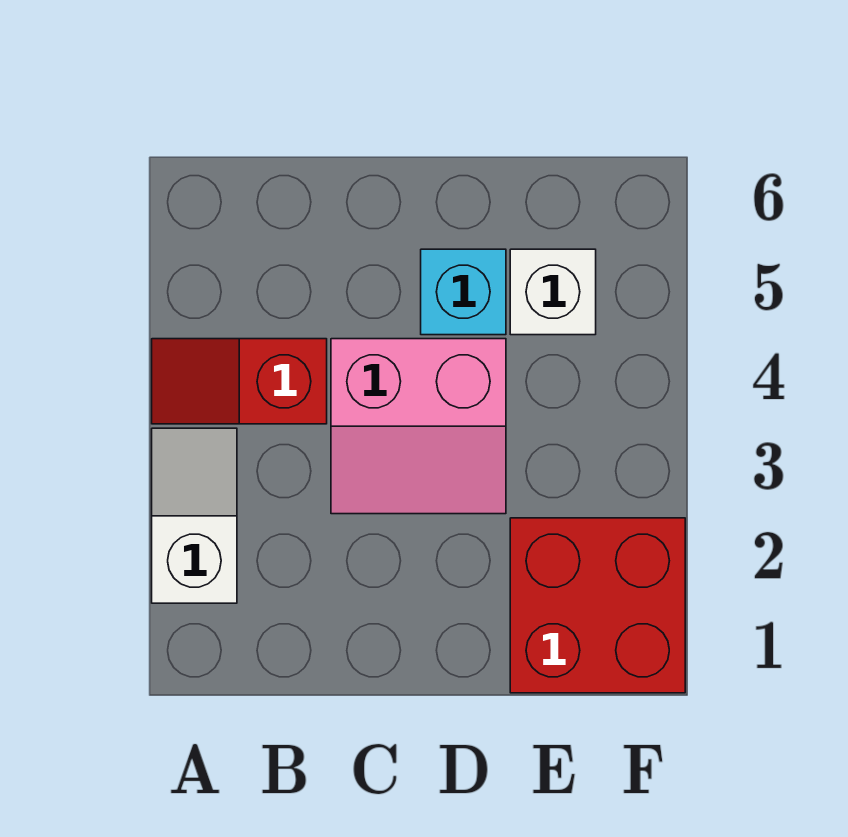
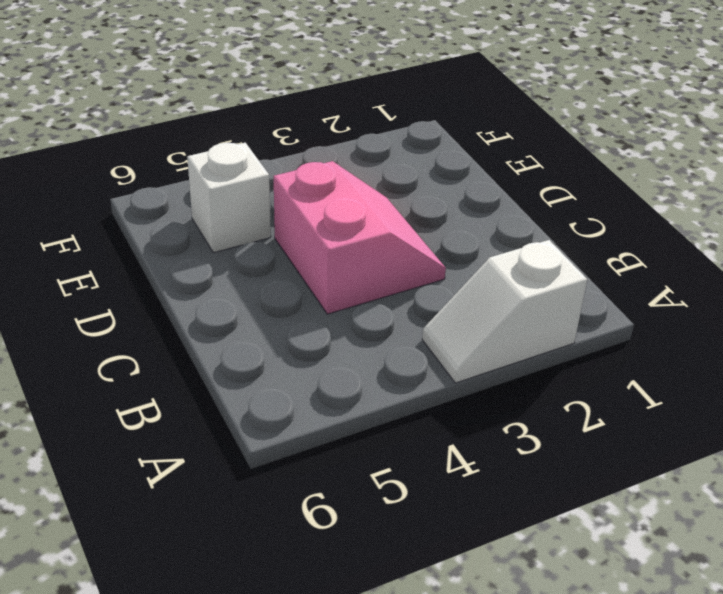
none -> red slope A4:B4 level 1 top B
none -> cyan brick D5 level 1

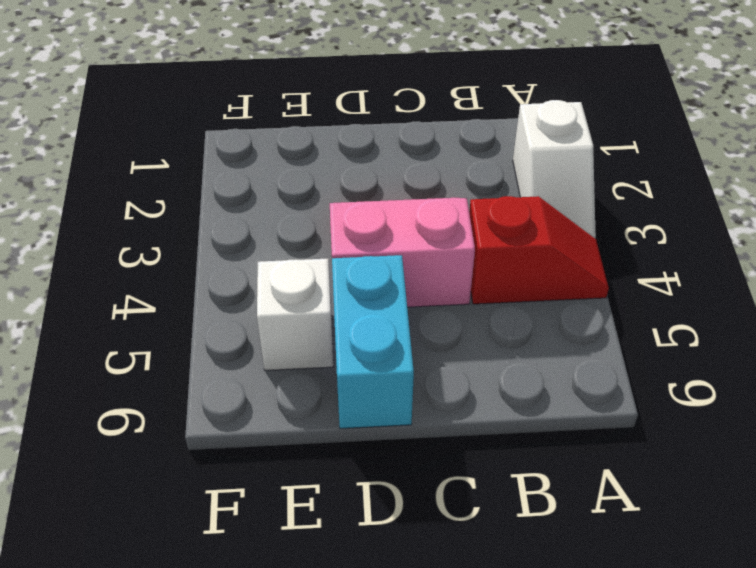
cyan brick D5:D6 level 1 -> cyan brick D5 level 1
none -> red brick E1:F2 level 1

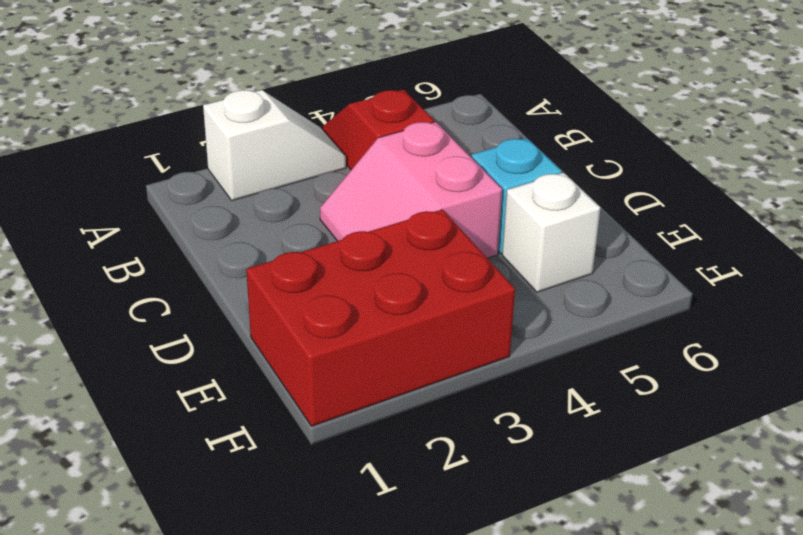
red brick E1:F3 level 1 -> red brick E1:F2 level 1

